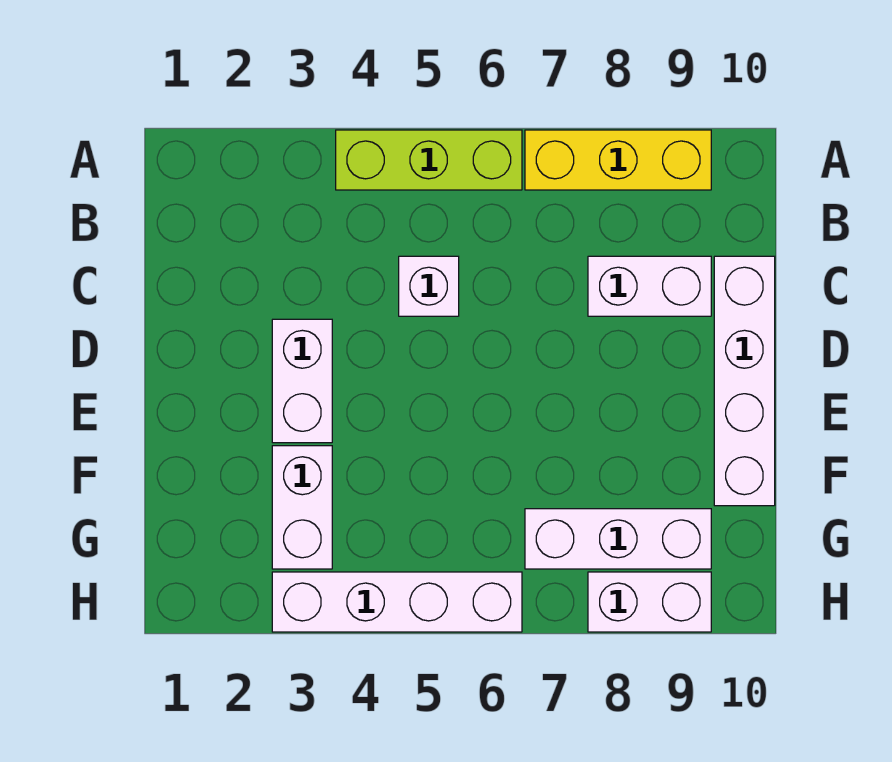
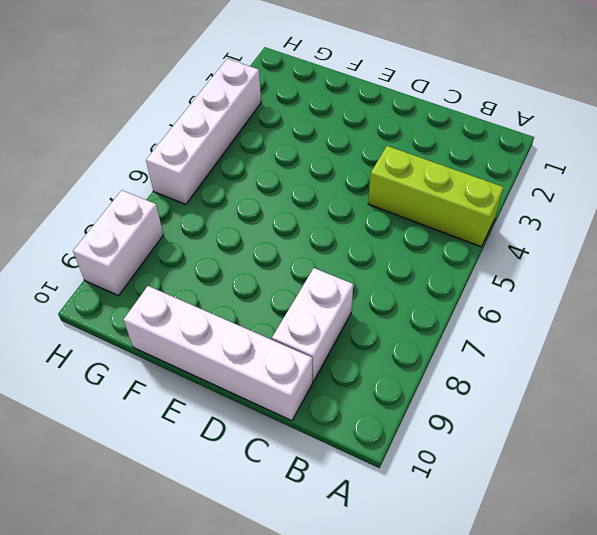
lime brick A4:C4 level 1 -> lime brick A4:A6 level 1
none -> yellow brick A7:A9 level 1
none -> white brick C5 level 1

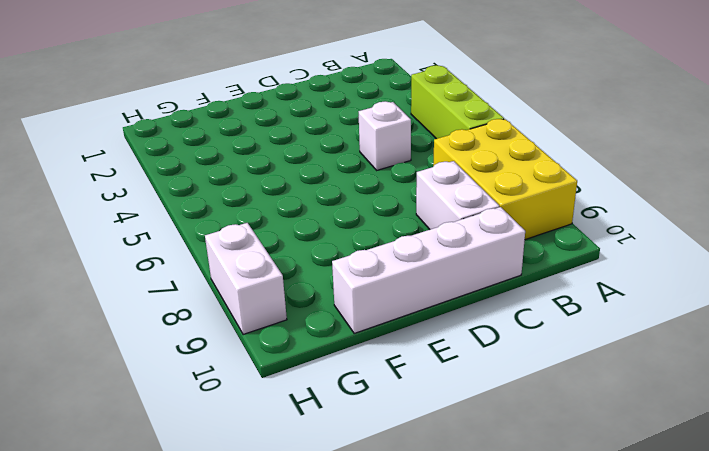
yellow brick A7:B9 level 1 -> yellow brick A7:A9 level 1
none -> white brick D3:E3 level 1
none -> white brick F3:G3 level 1

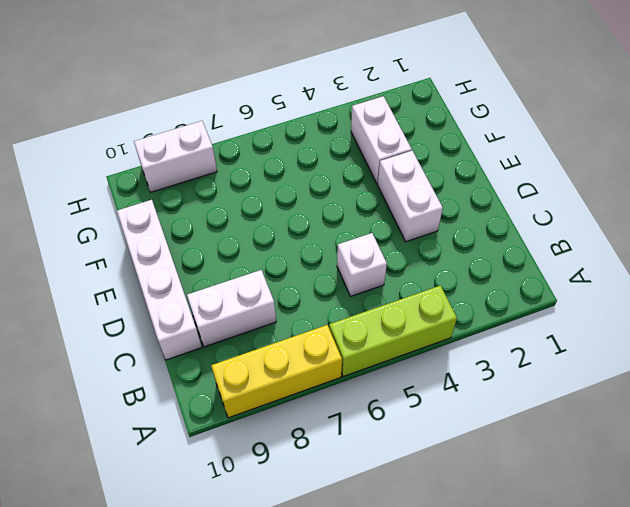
none -> white brick G7:G9 level 1
none -> white brick H3:H6 level 1

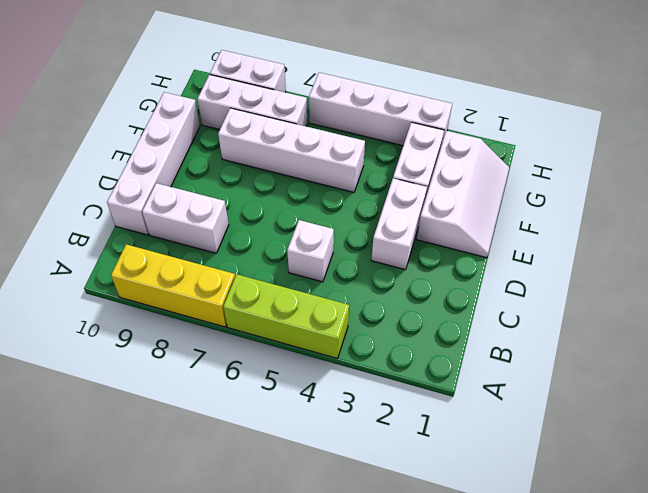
white slope E1:G2 level 1 top 2 -> none
white brick F5:F8 level 1 -> none

